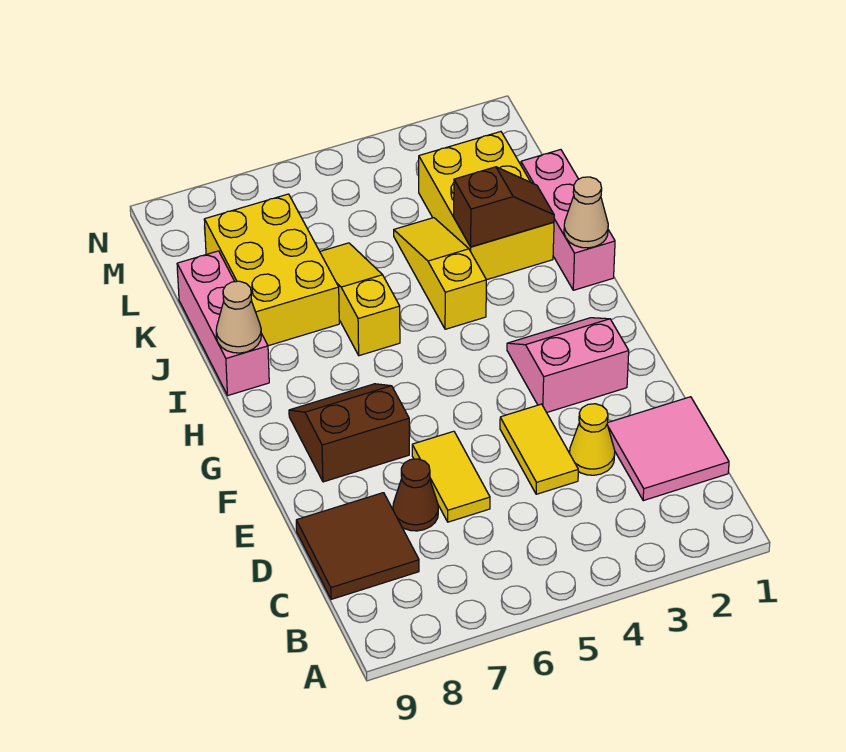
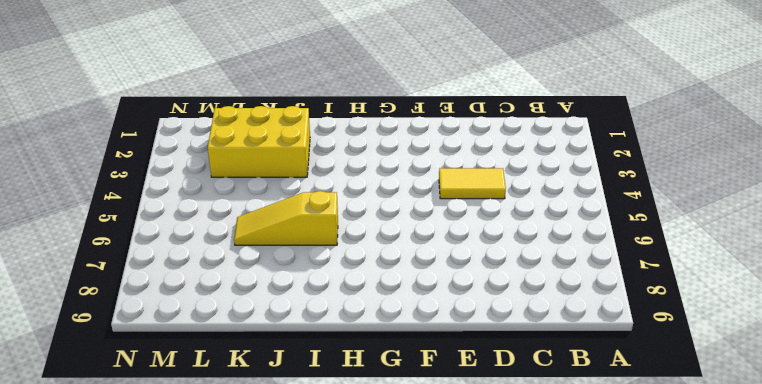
none -> pink tile C1:D2 level 1
none -> brown tile C8:D9 level 1
none -> yellow cone D3 level 1

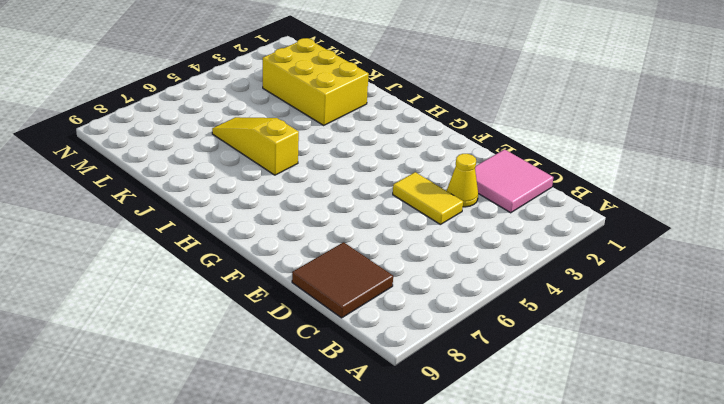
none -> yellow tile D6:E6 level 1
none -> brown cone D7 level 1
none -> pink slope F2:G3 level 1 top F

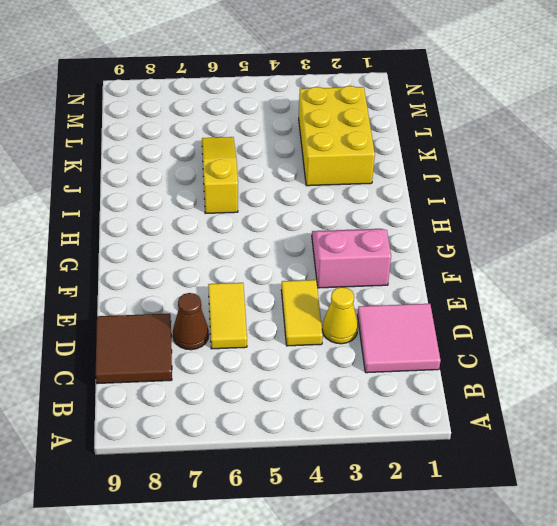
none -> brown slope F7:G8 level 1 top F
none -> pink brick I1:K1 level 1
none -> yellow slope I4:K4 level 1 top I

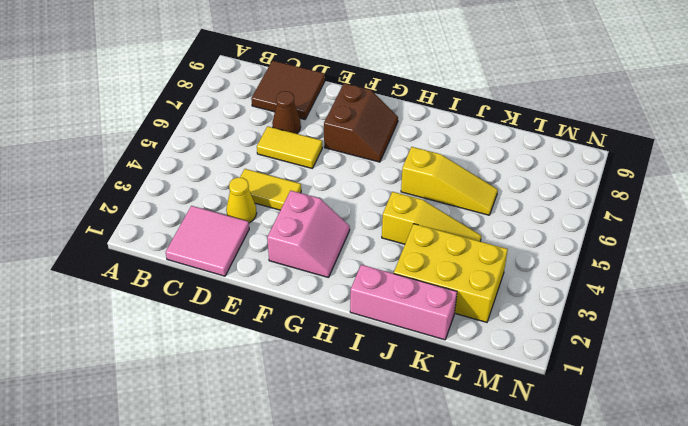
none -> pink brick I9:K9 level 1
none -> yellow brick J7:L8 level 1
none -> tan cone I1 level 2

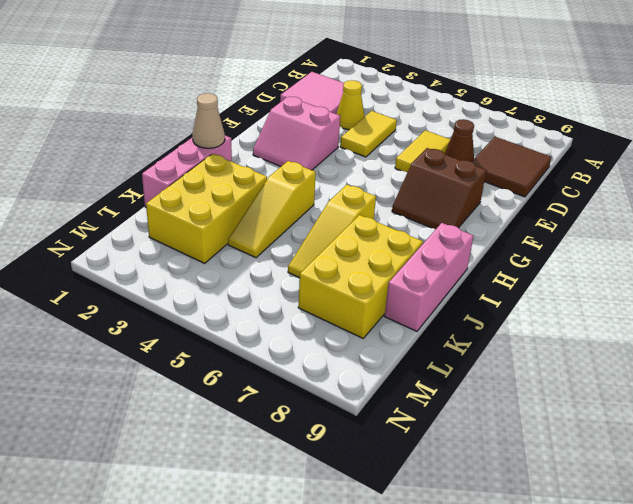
none -> tan cone I9 level 2
none -> brown slope J2:J3 level 2 top 3

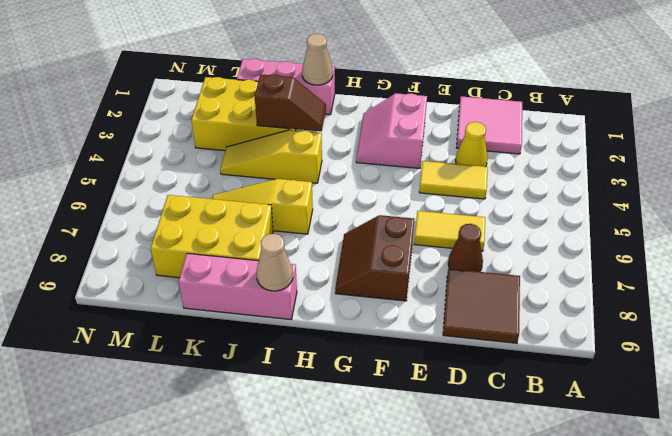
brown slope I3:J3 level 2 top J -> brown slope J2:J3 level 2 top 3

